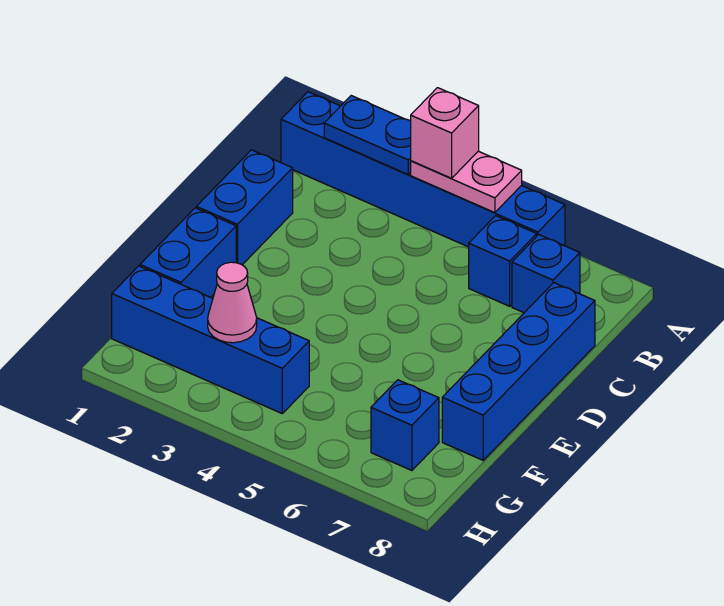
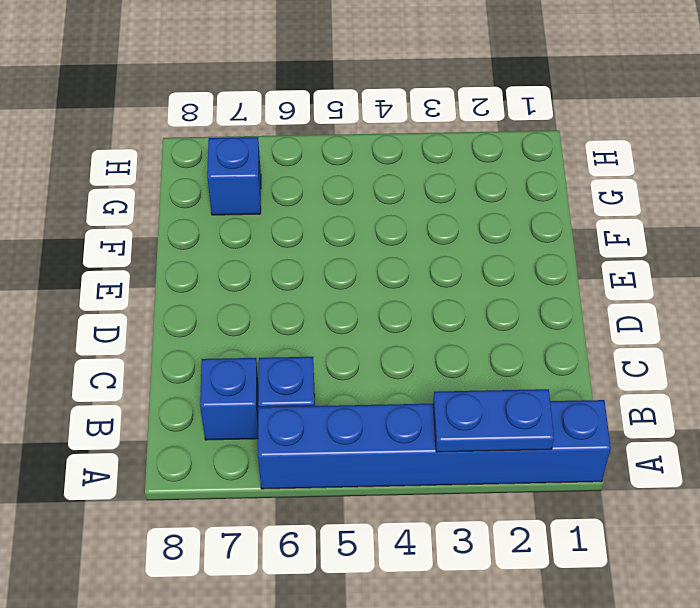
none -> blue brick C1:D1 level 1
none -> blue brick C8:F8 level 1
none -> blue brick E1:F1 level 1

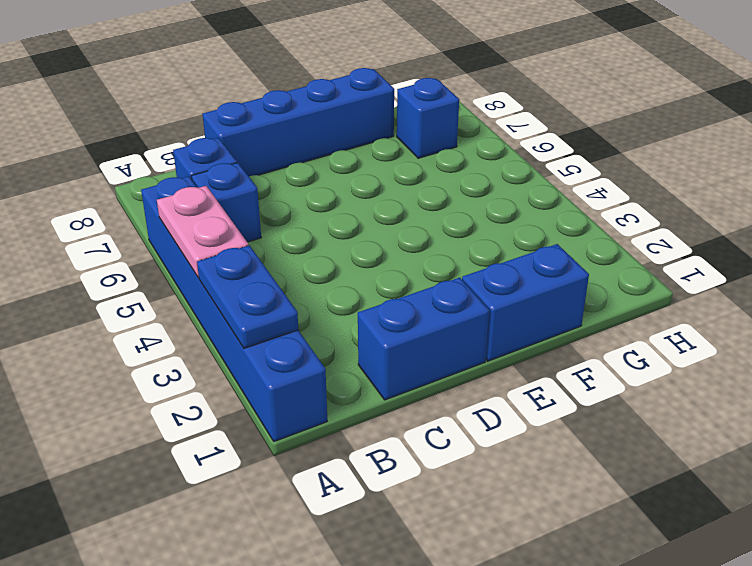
none -> blue brick G1:G4 level 1
none -> pink cone G3 level 2
none -> pink brick A4 level 3

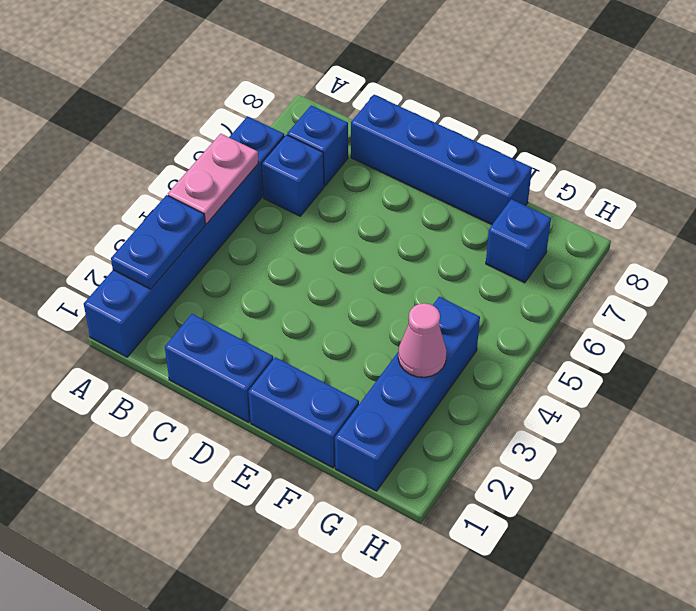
none -> pink brick A4 level 3

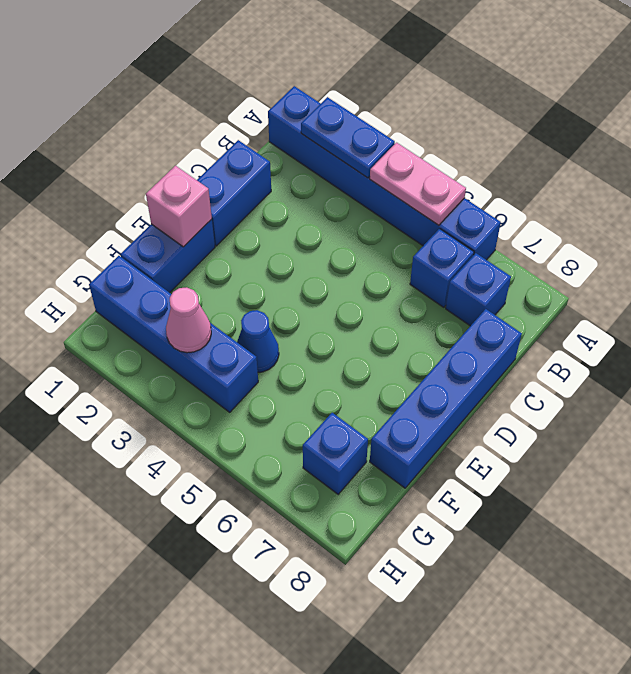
pink brick E1 level 2 -> pink brick A4 level 3
blue cone F4 level 1 -> none

